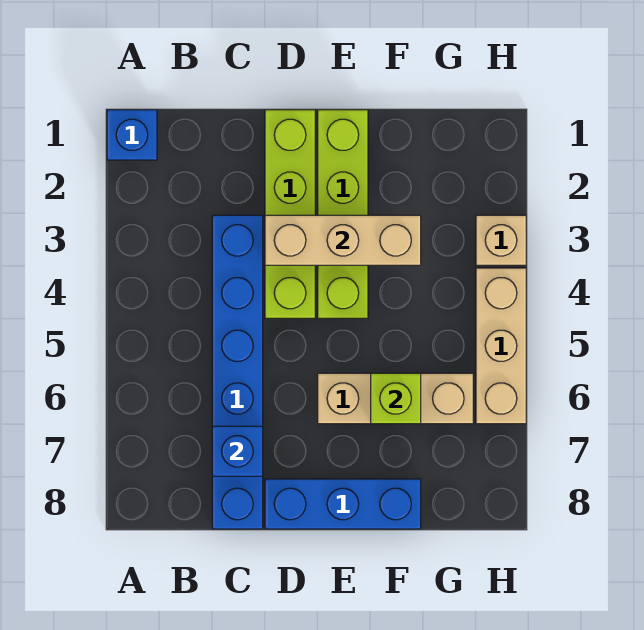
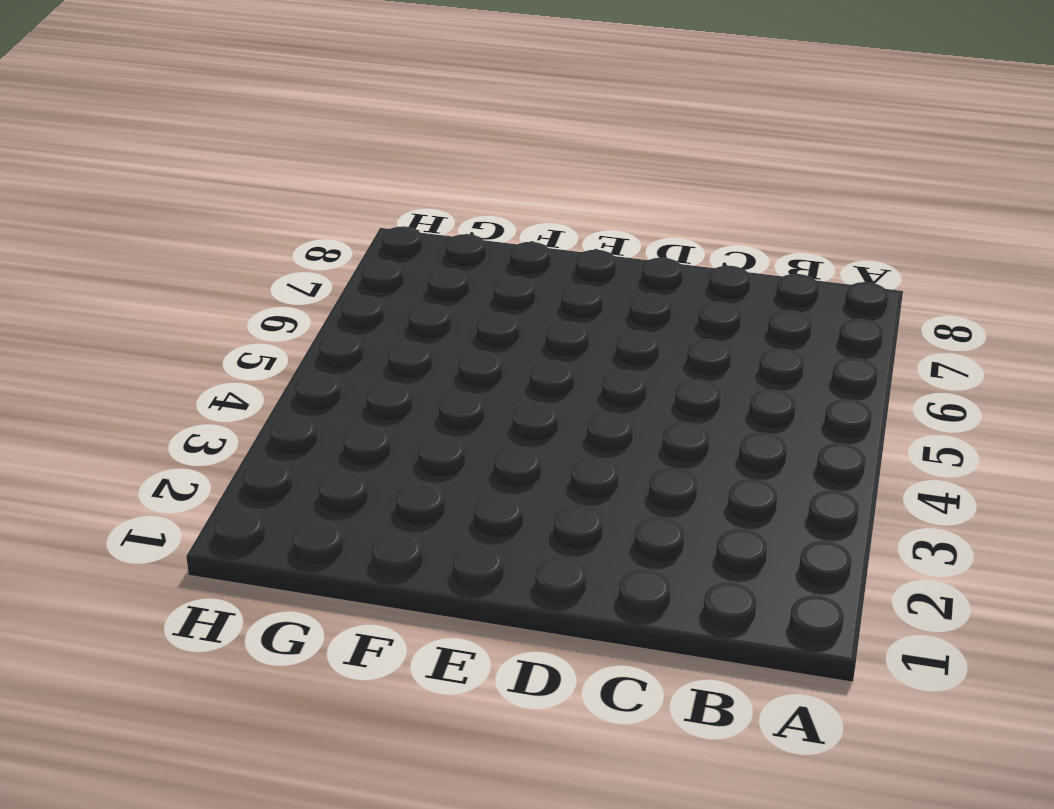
none -> blue brick A1 level 1
none -> blue brick C3:C8 level 1

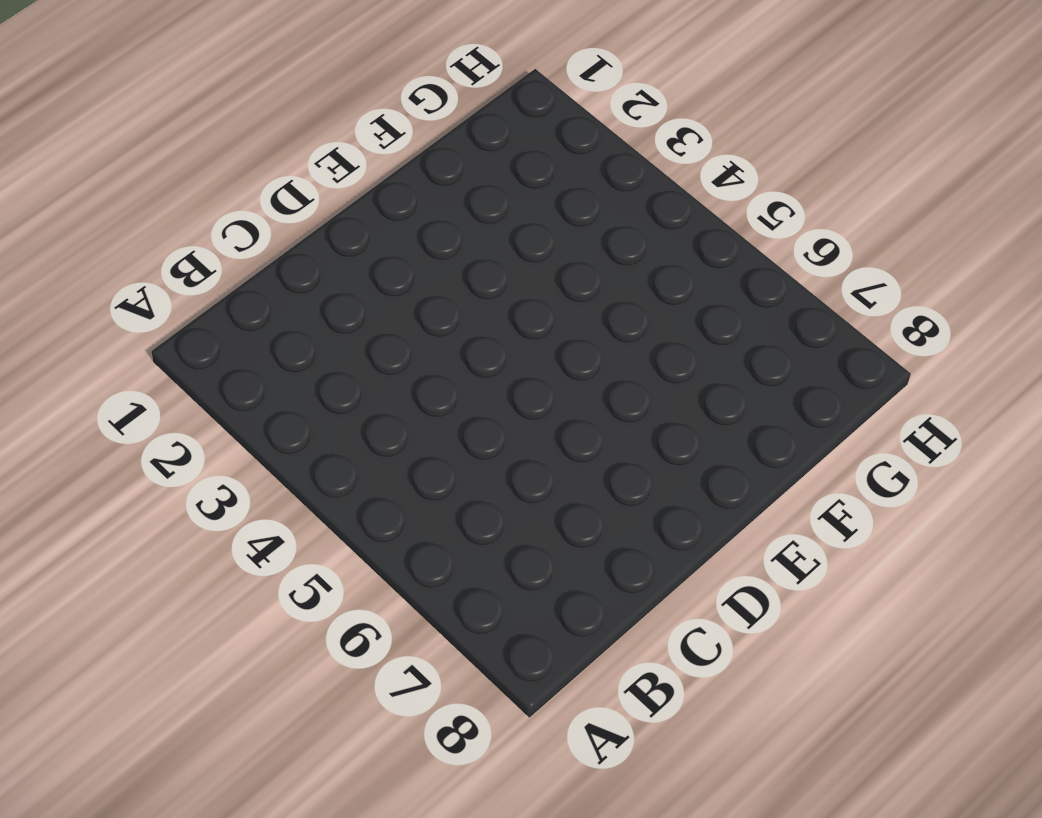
none -> blue brick A1 level 1
none -> blue brick C3:C8 level 1

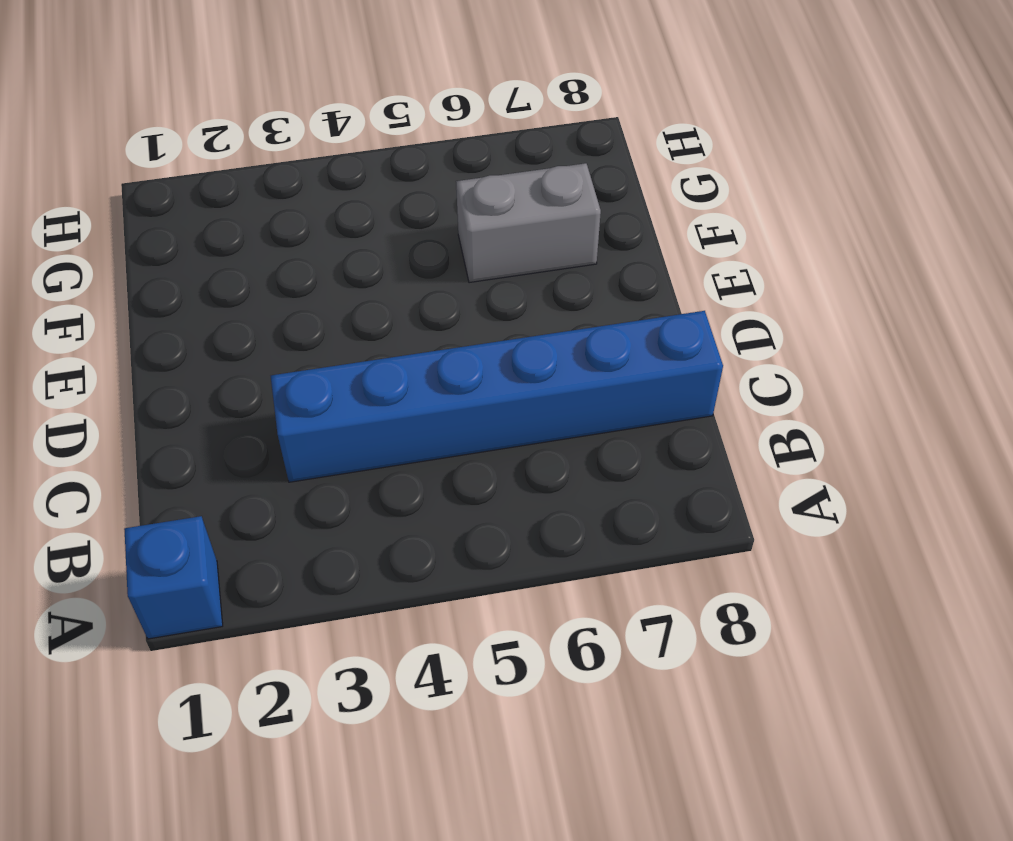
grey brick F6:F7 level 1 -> tan brick E6:G6 level 1
none -> lime brick D1:D4 level 1
none -> blue brick D8:F8 level 1

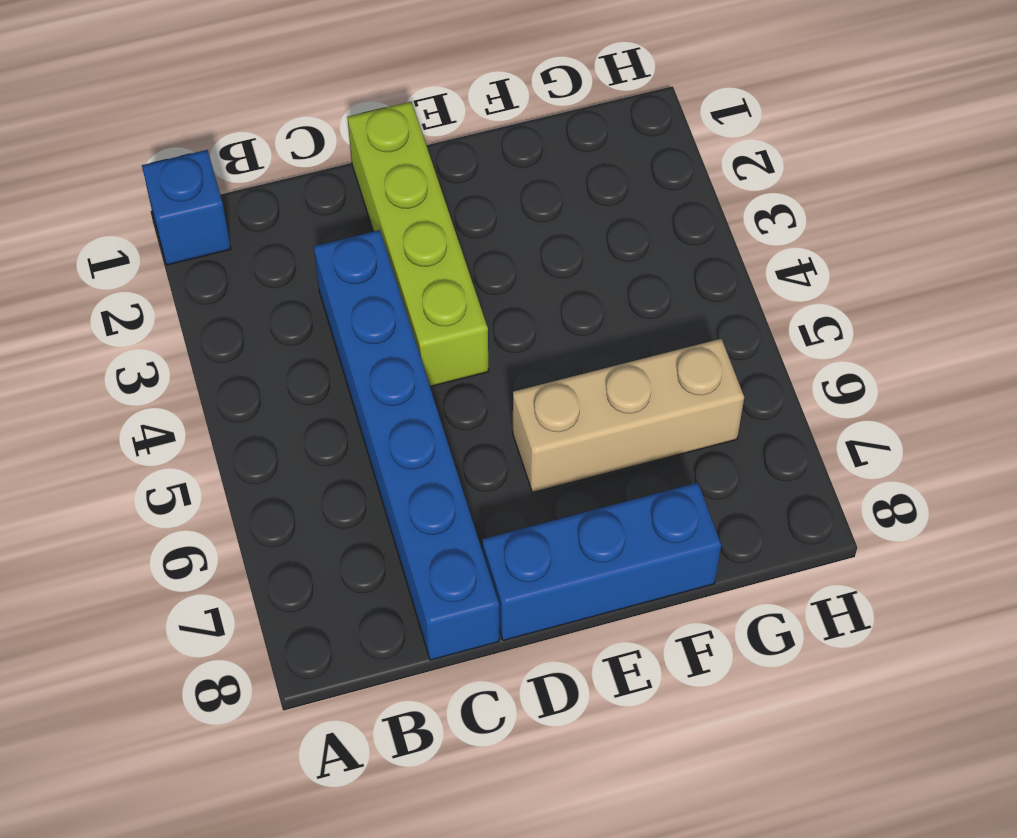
none -> lime brick E1:E4 level 1
none -> tan brick H3 level 1

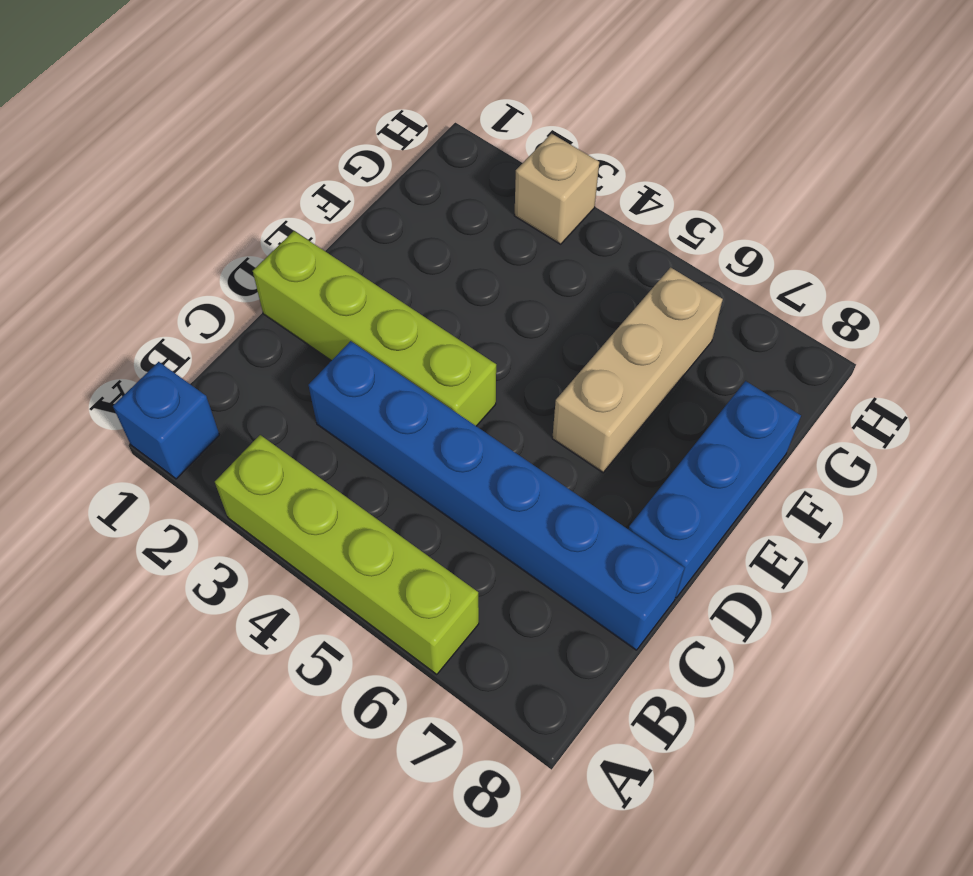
lime brick A3:A6 level 1 -> lime brick E1:E4 level 1
none -> tan brick H4:H6 level 1
none -> blue brick C7 level 2

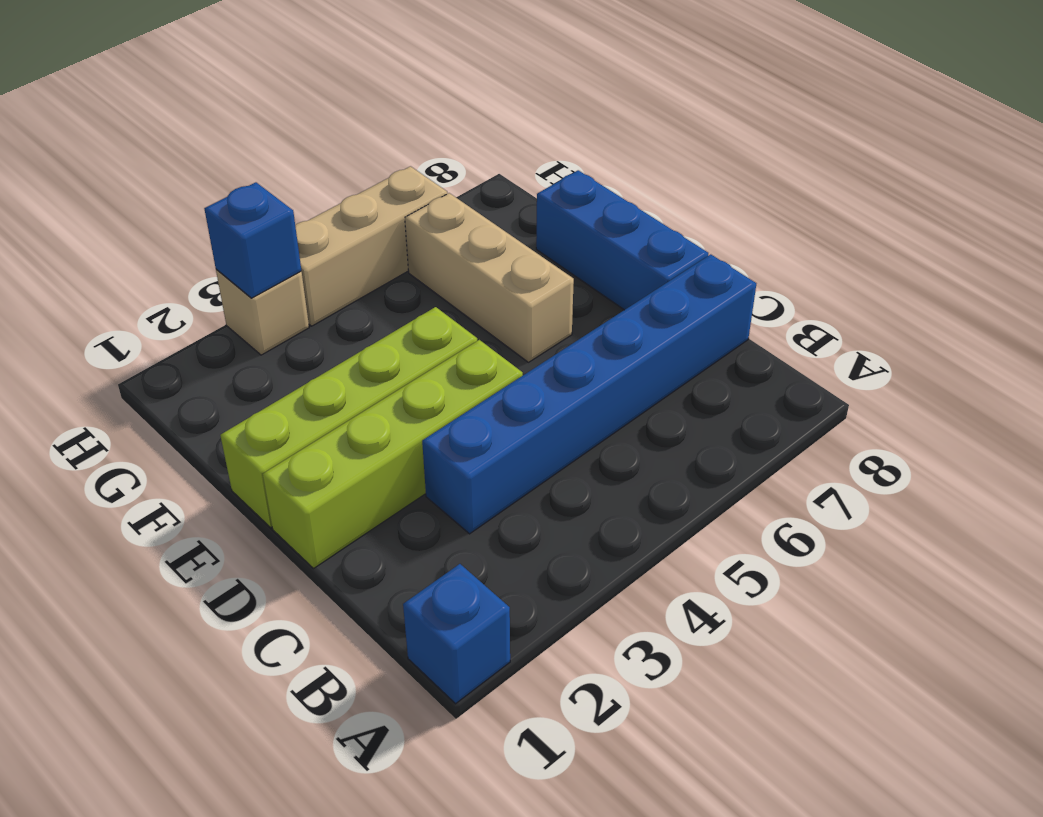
blue brick H3 level 2 -> blue brick C7 level 2
none -> tan brick D3:F3 level 2
none -> lime brick F6 level 2

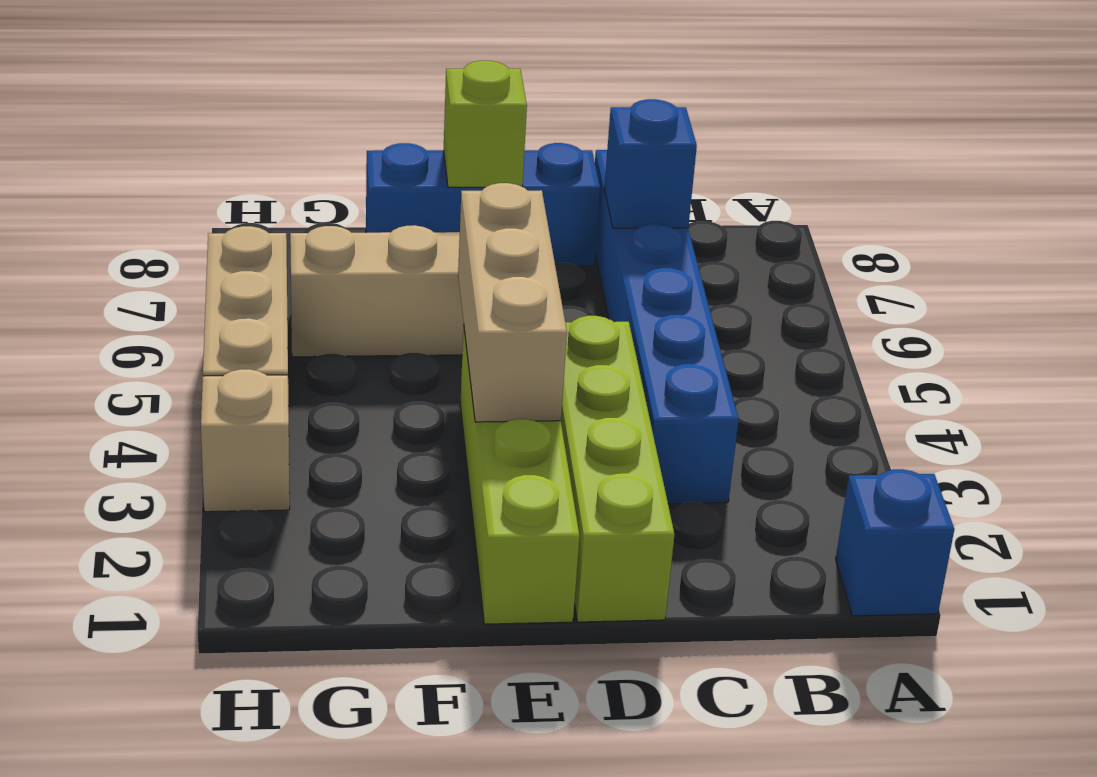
tan brick E3:E5 level 2 -> tan brick D3:F3 level 2
lime brick E8 level 2 -> lime brick F6 level 2

